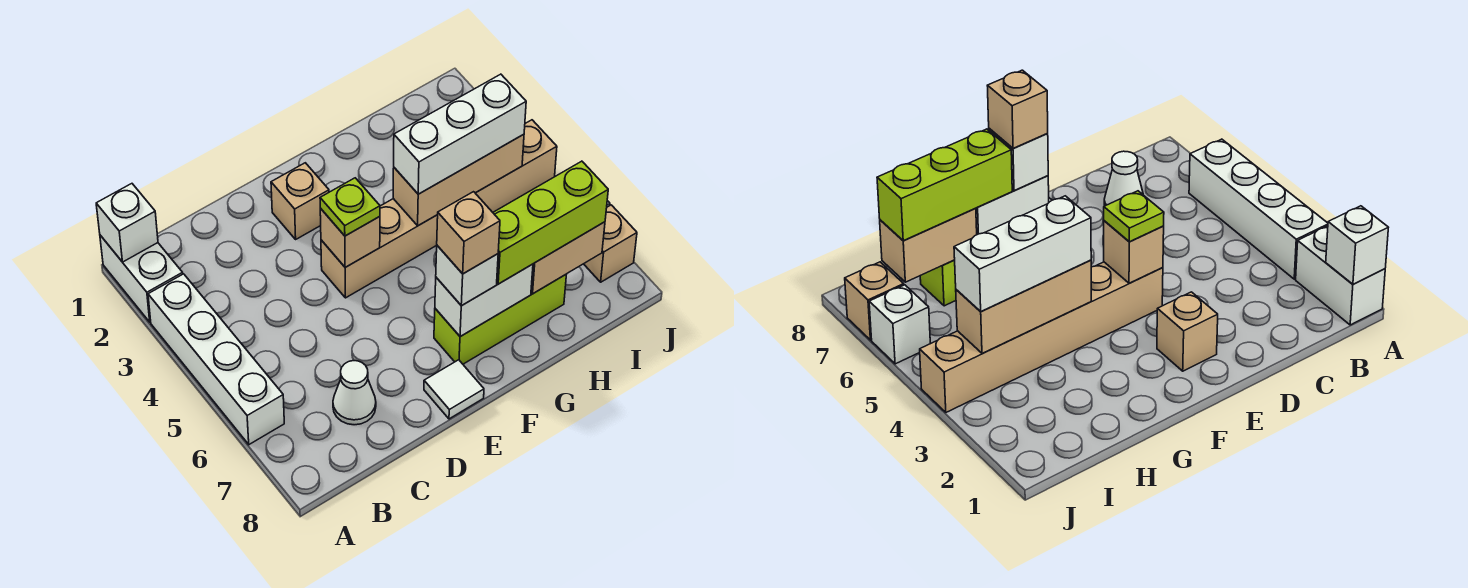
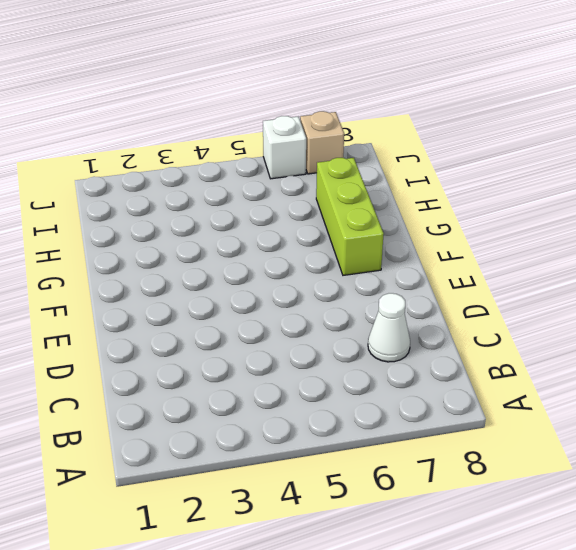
none -> white brick A1:A2 level 1
none -> white brick A3:A6 level 1
none -> tan brick E2 level 1

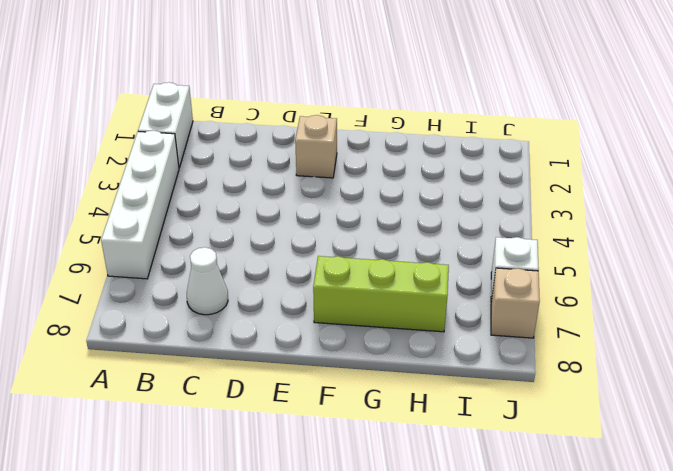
none -> tan brick E4:J4 level 1
none -> white tile E8 level 1
none -> white brick A1 level 2

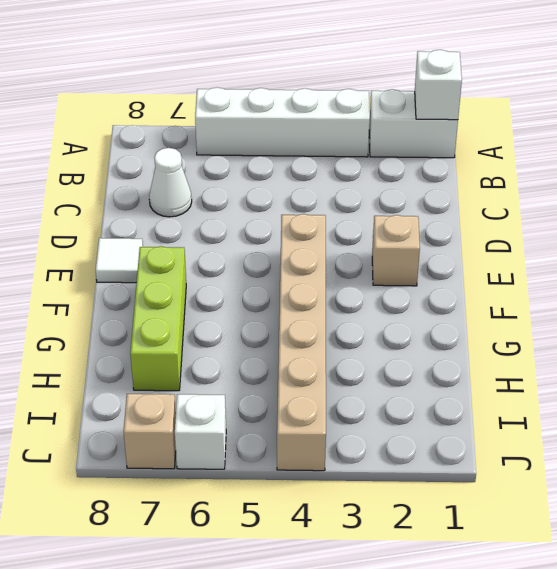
none -> tan brick E4 level 2
none -> white brick F7:G7 level 2
none -> tan brick G4:I4 level 2

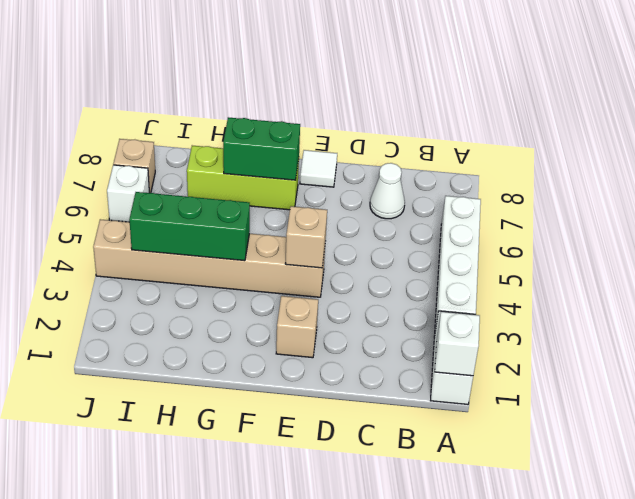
green brick F7:G7 level 2 -> white brick F7:G7 level 2
green brick G4:I4 level 2 -> tan brick G4:I4 level 2
none -> tan brick H7:I7 level 2
none -> lime plate E4 level 3
none -> white brick F7 level 3

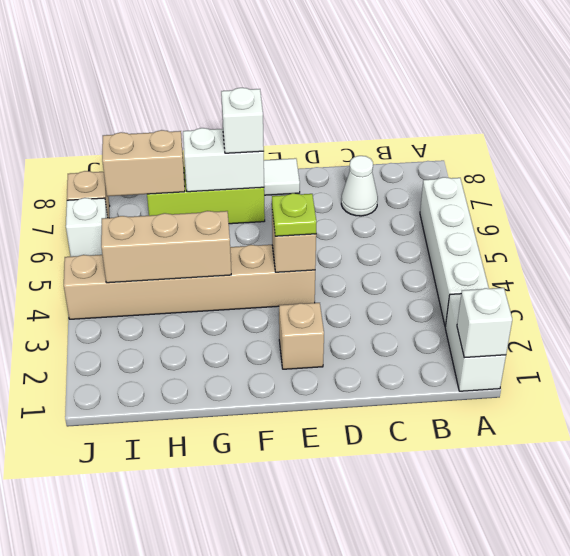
none -> white brick G4:I4 level 3
none -> lime brick G7:I7 level 3
none -> tan brick F7 level 4

